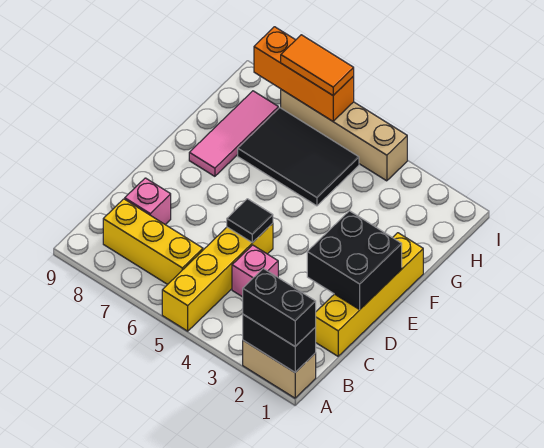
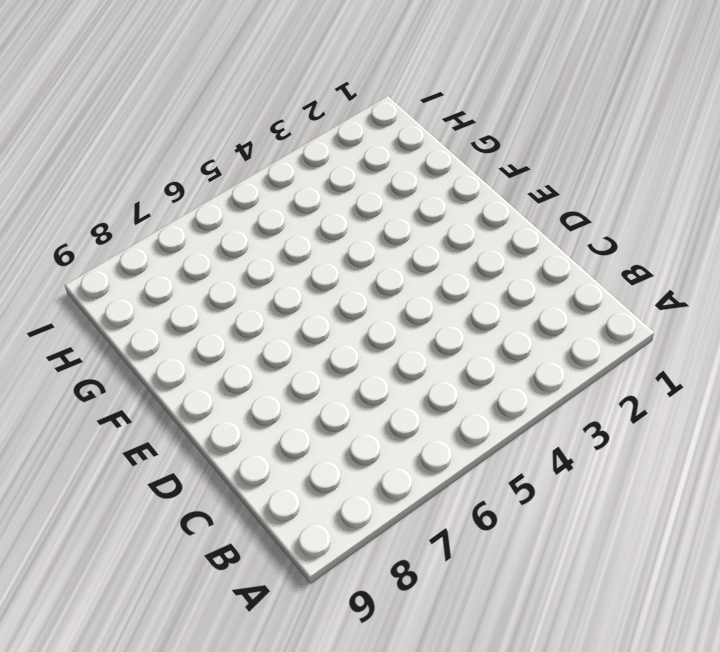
none -> tan brick A1:A2 level 1
none -> yellow brick A5:D5 level 1
none -> yellow brick B6:B8 level 1

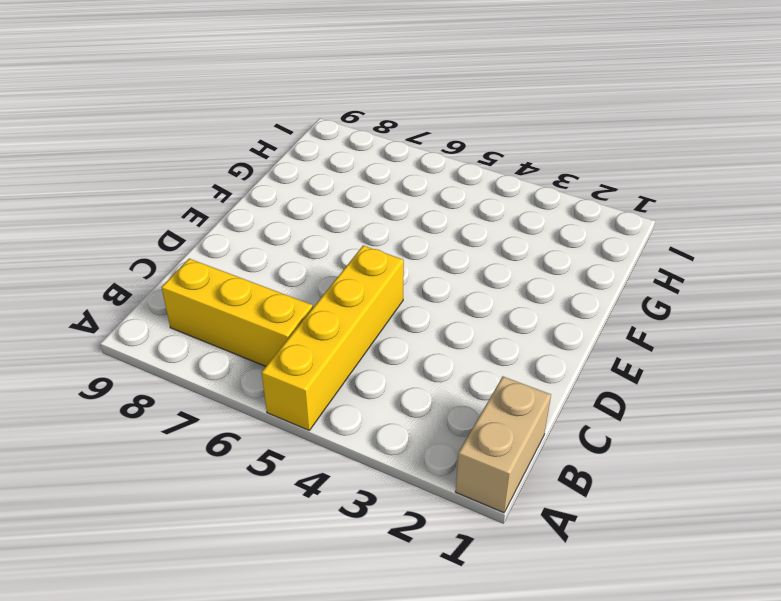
tan brick A1:B1 level 1 -> tan brick A1:A2 level 1
none -> yellow brick C1:F1 level 1
none -> pink brick C4 level 1
none -> pink brick C8 level 1

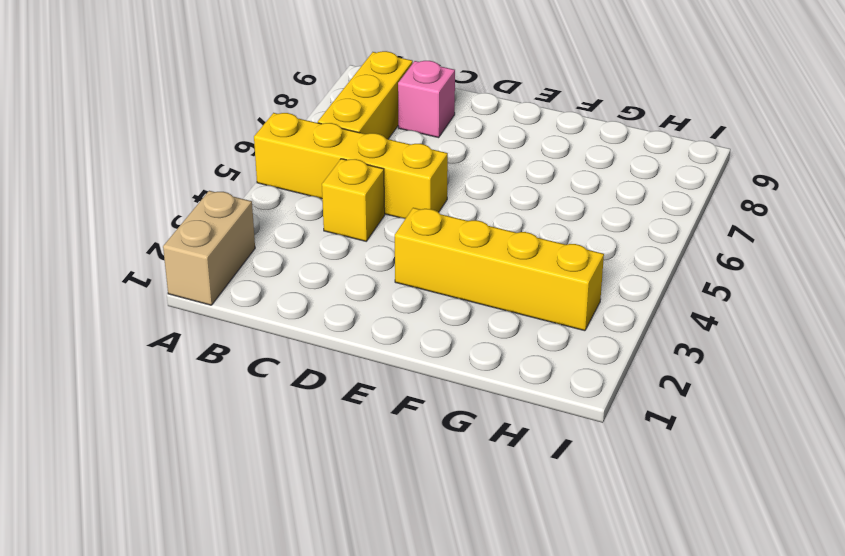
yellow brick C4 level 1 -> pink brick C4 level 1
yellow brick E3:H3 level 1 -> yellow brick C1:F1 level 1
none -> pink tile F8:H8 level 1
none -> black tile G5:H7 level 1
none -> tan brick I4:I7 level 1

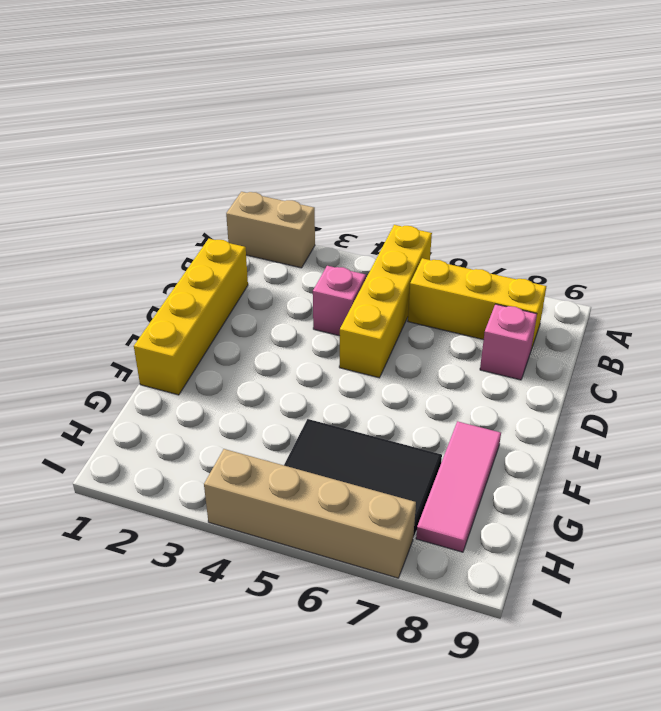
none -> black brick A1:A2 level 2
none -> black brick D1:E2 level 2
none -> black tile D5 level 2

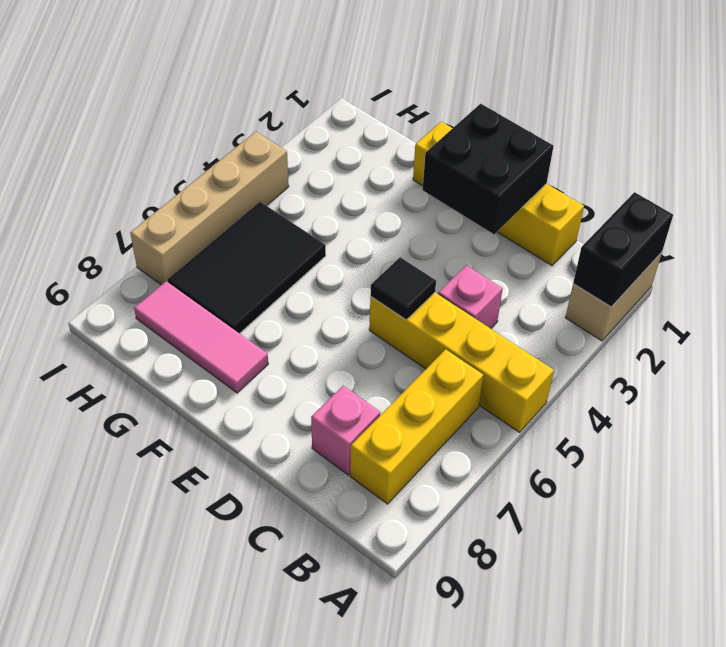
none -> orange brick I6:I8 level 2
none -> black brick A1:A2 level 3
none -> orange tile I6:I7 level 3

